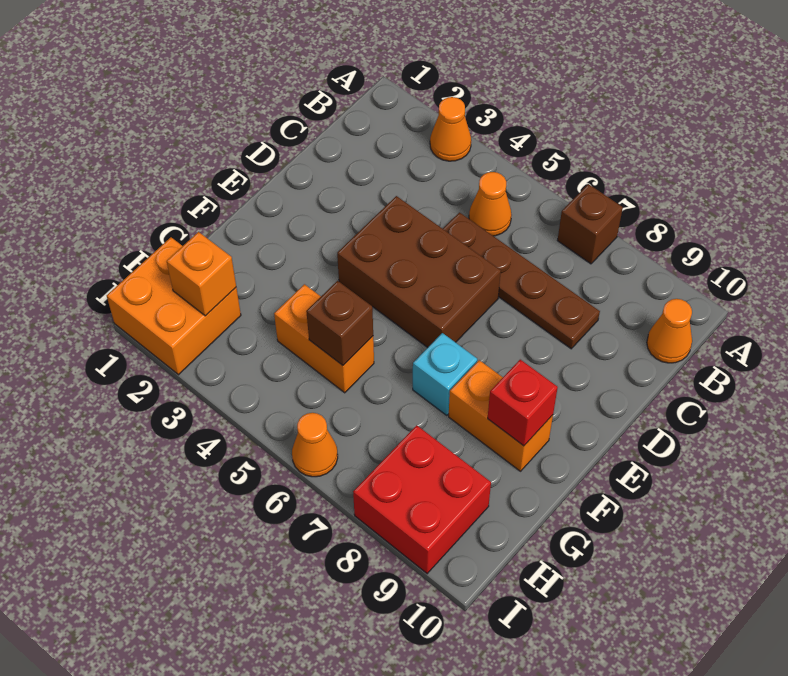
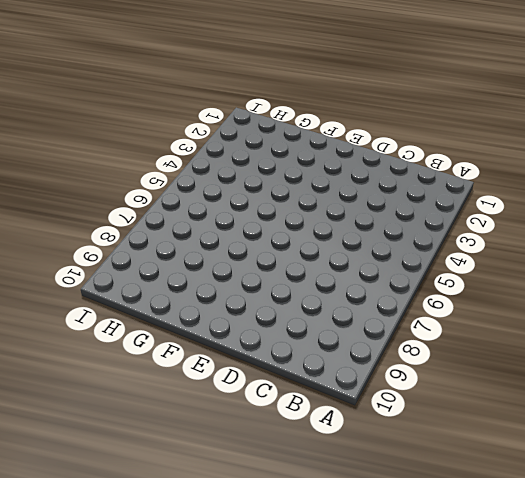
none -> orange cone A3 level 1
none -> brown brick A7 level 1
none -> orange cone B5 level 1

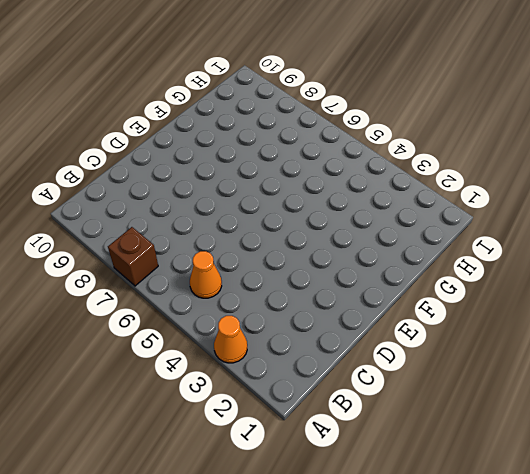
none -> orange cone B10 level 1
none -> brown plate C5:C8 level 1
none -> brown brick D4:E6 level 1

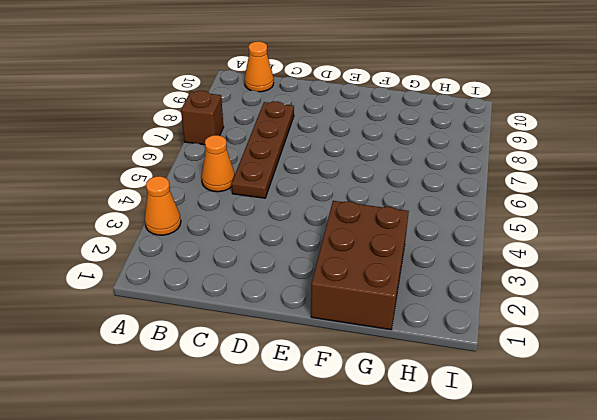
brown brick F1:G3 level 1 -> brown brick D4:E6 level 1
none -> cyan brick F7 level 1
none -> orange brick F8:F9 level 1
none -> orange brick G4:G5 level 1

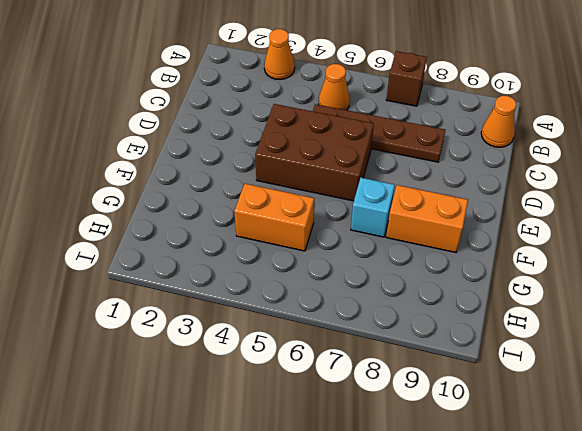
none -> orange brick H1:I2 level 1
none -> red brick H8:I9 level 1
none -> orange cone I6 level 1

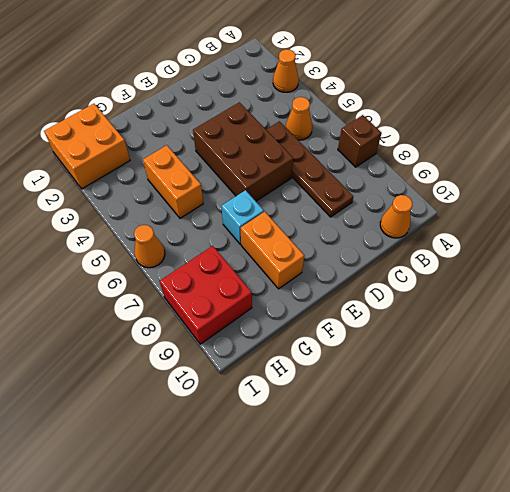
none -> red brick F9 level 2
none -> brown brick G5 level 2
none -> orange brick H2 level 2

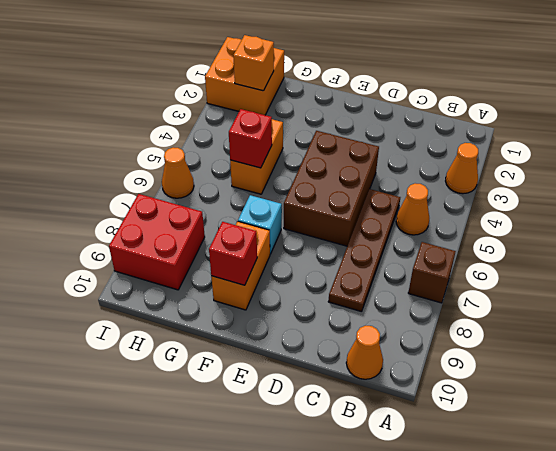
red brick G5 level 2 -> brown brick G5 level 2

